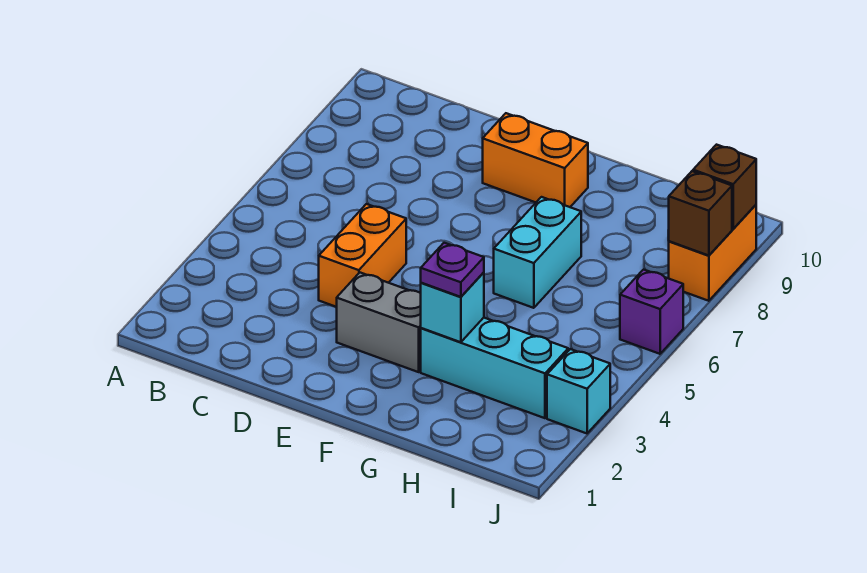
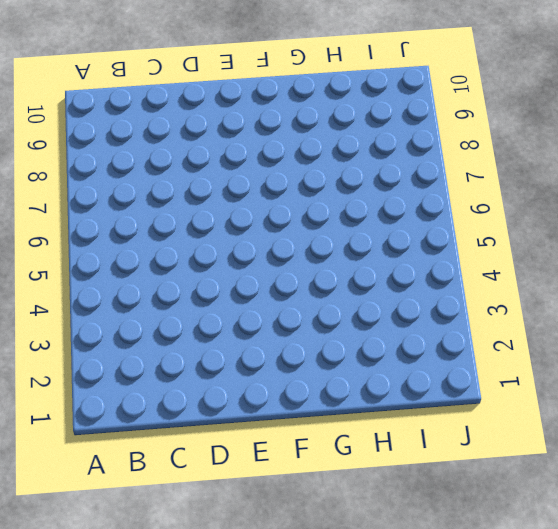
none -> orange brick D4:D5 level 1
none -> grey brick E3:F3 level 1
none -> orange brick E9:F9 level 1

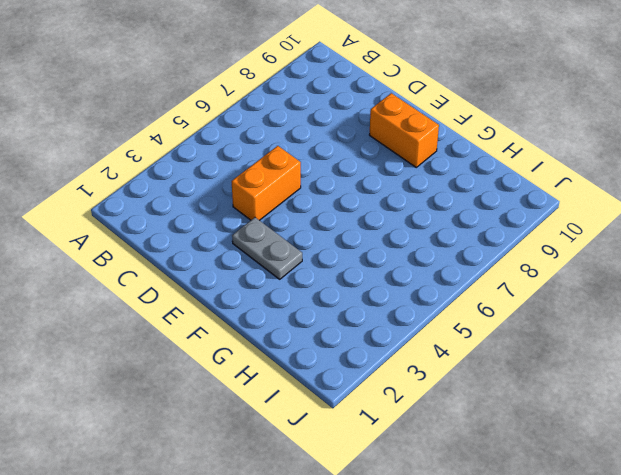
grey plate E3:F3 level 1 -> grey brick E3:F3 level 1
none -> cyan brick G3:I3 level 1
none -> cyan brick G6:G7 level 1
none -> cyan brick J3 level 1

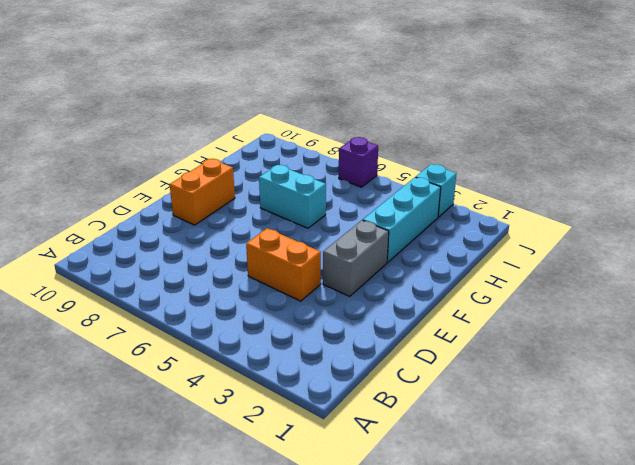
none -> orange brick J8:J9 level 1
none -> cyan brick G3 level 2
none -> brown brick J8 level 2

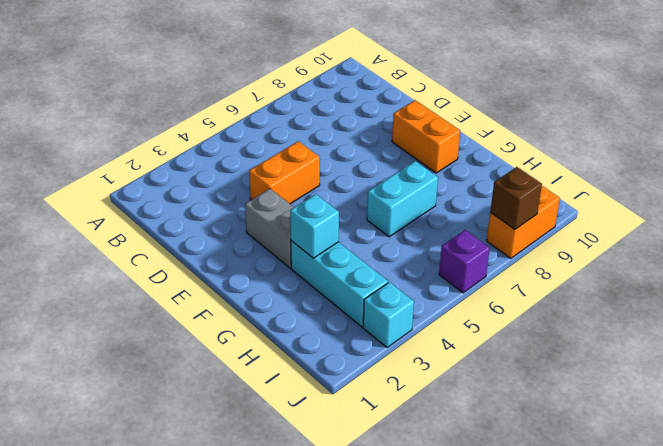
none -> brown brick J9 level 2
none -> purple plate G3 level 3

